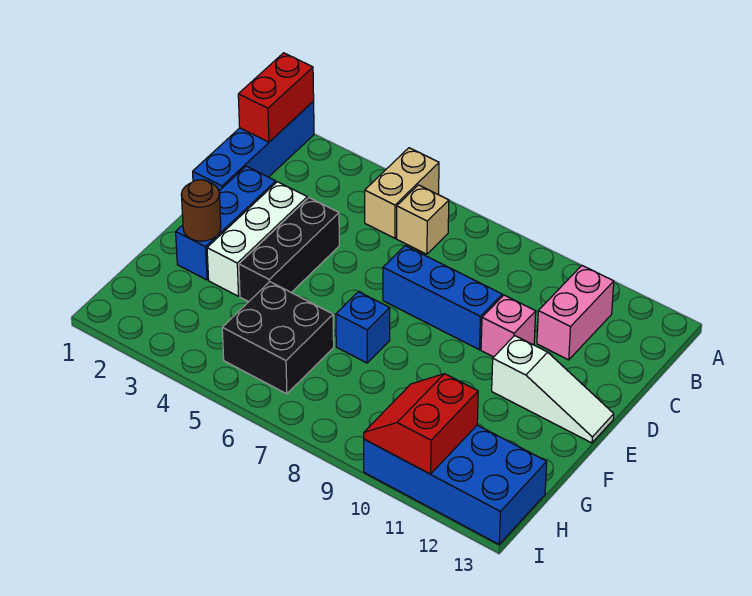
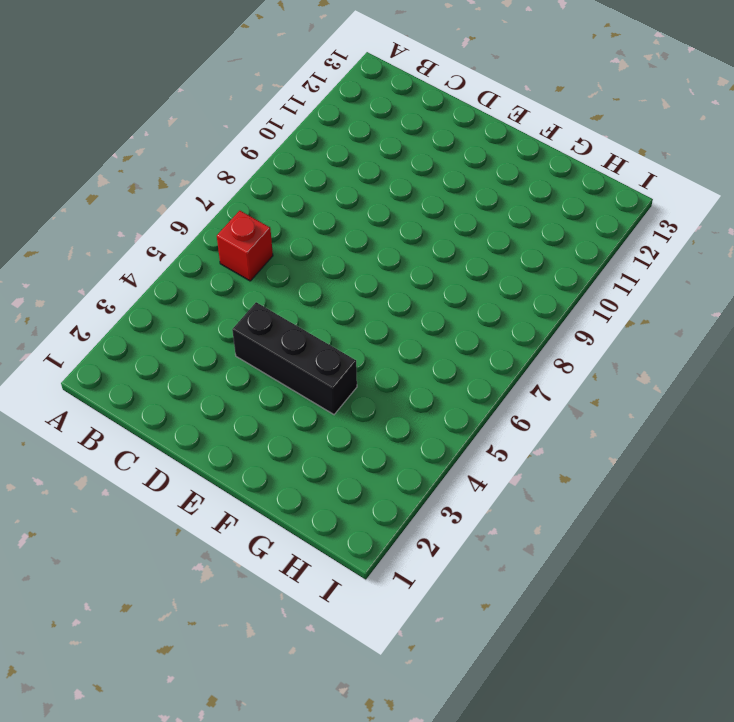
red brick B6 level 1 -> tan brick B6 level 1
none -> blue brick A1:D1 level 1
none -> tan brick A5:B5 level 1
none -> pink brick B11:C11 level 1

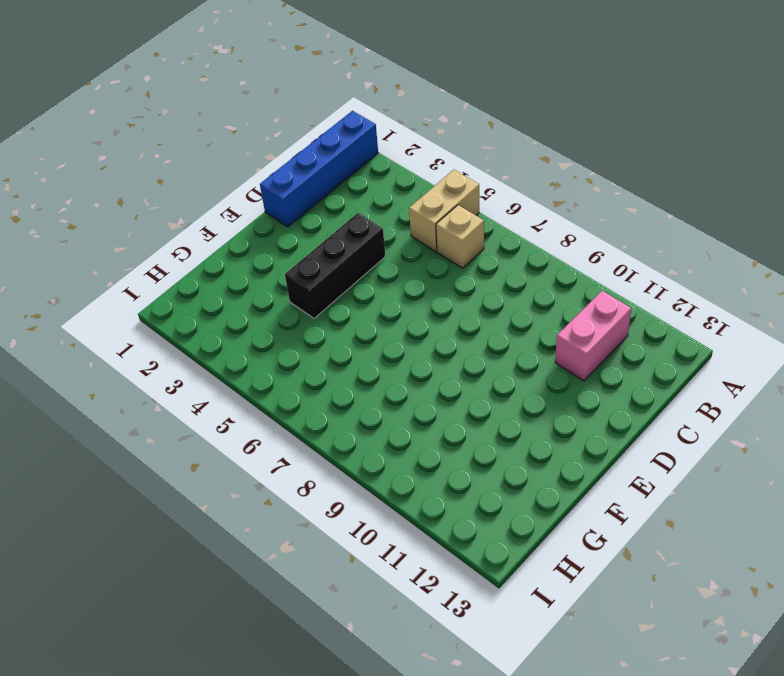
none -> blue brick D2:F2 level 1
none -> white brick D3:F3 level 1
none -> blue brick D7:D9 level 1

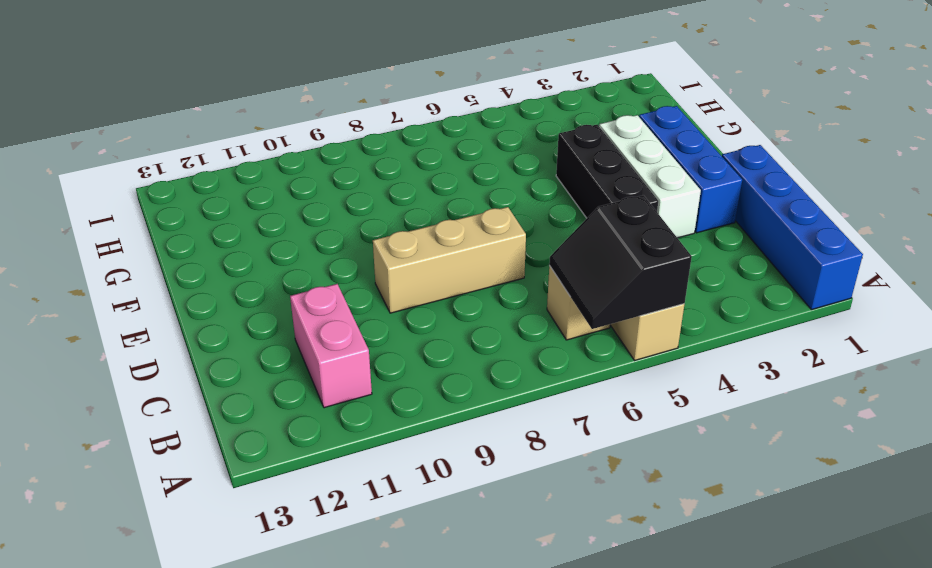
black slope A5:B6 level 2 top 5 -> none
tan brick D7:D9 level 1 -> blue brick D7:D9 level 1
none -> pink brick D10 level 1
none -> white slope E11:E13 level 1 top 11
none -> blue brick F7 level 1

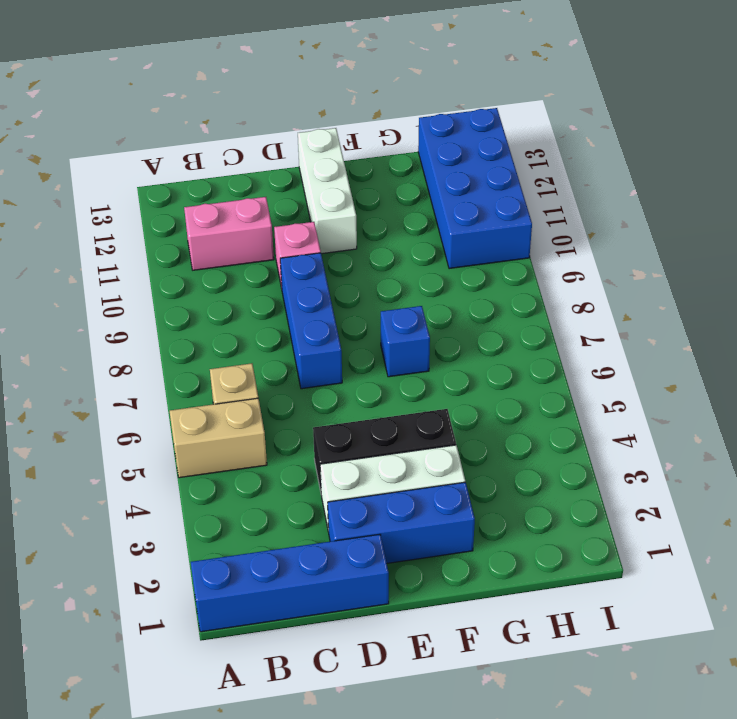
white brick E11:E13 level 1 -> white slope E11:E13 level 1 top 11
none -> black brick G5:H6 level 1
none -> red brick A1:B1 level 2
none -> brown round brick F2 level 2

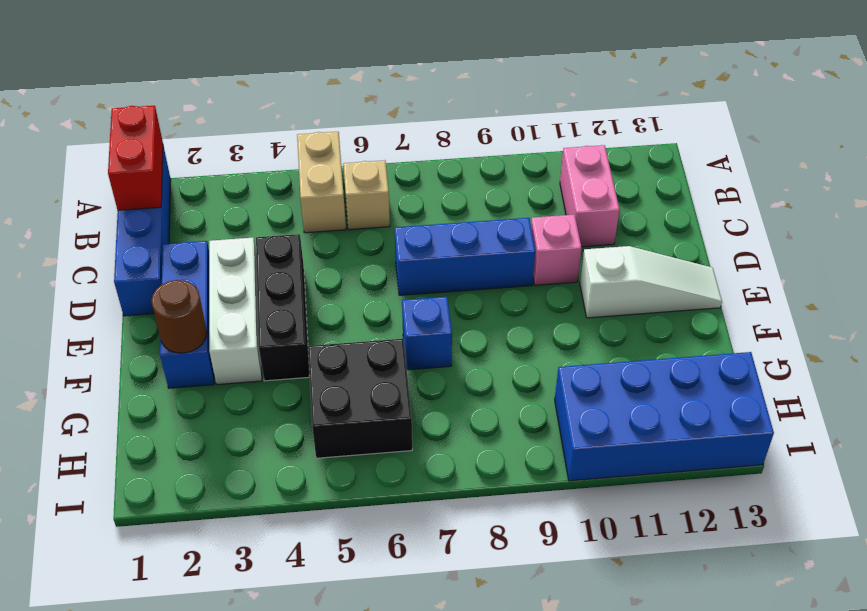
none -> red slope H10:I11 level 2 top 11

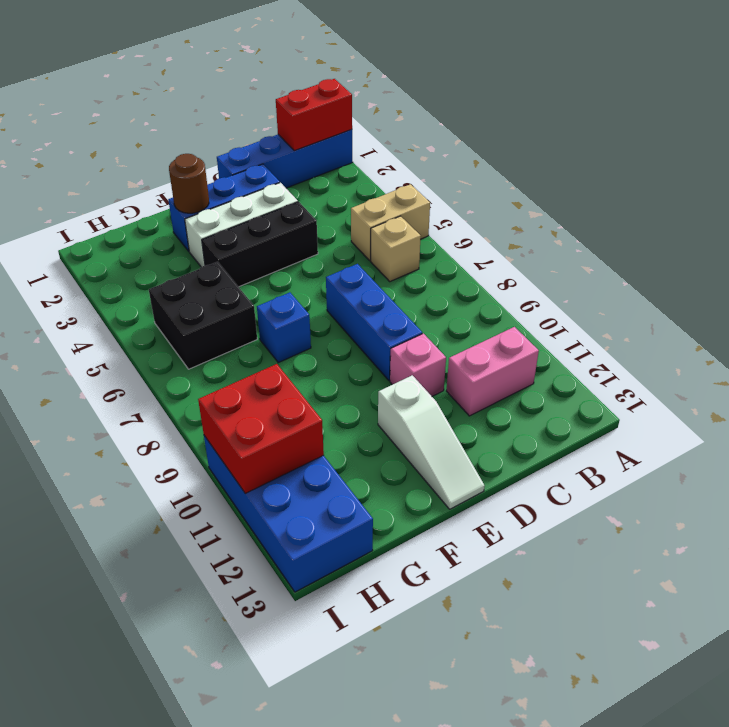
red brick H10:I11 level 2 -> red slope H10:I11 level 2 top 11

